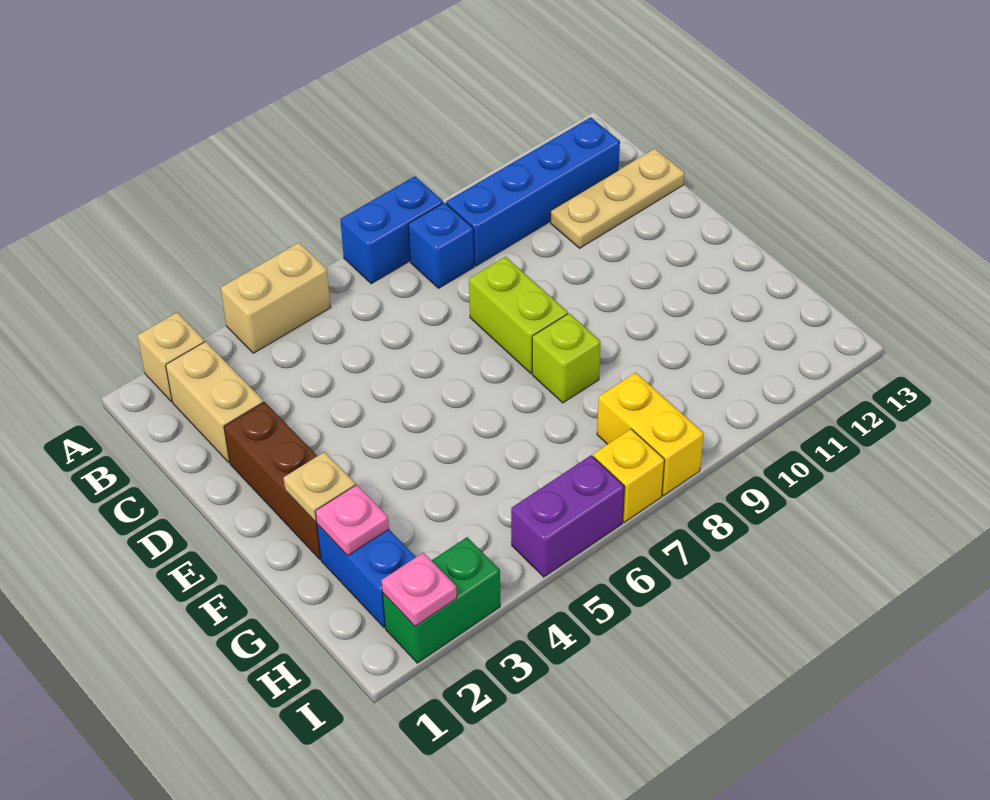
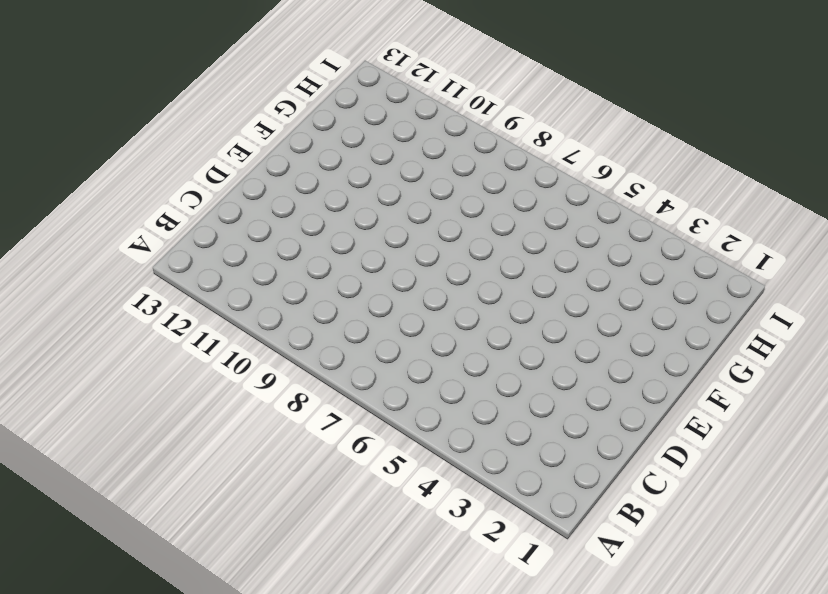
none -> tan brick A2 level 1
none -> tan brick A4:A5 level 1
none -> blue brick A7:A8 level 1

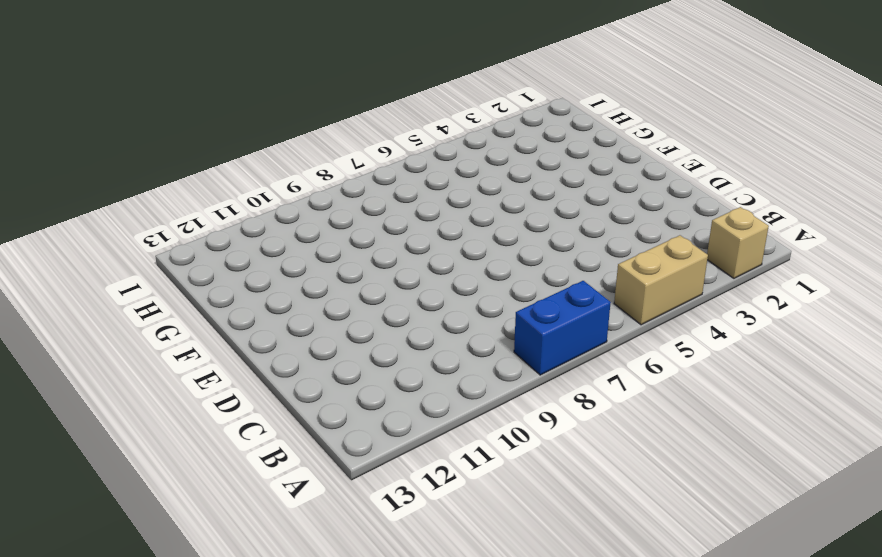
none -> tan brick B2:C2 level 1
none -> blue brick B8 level 1
none -> blue brick B9:B12 level 1

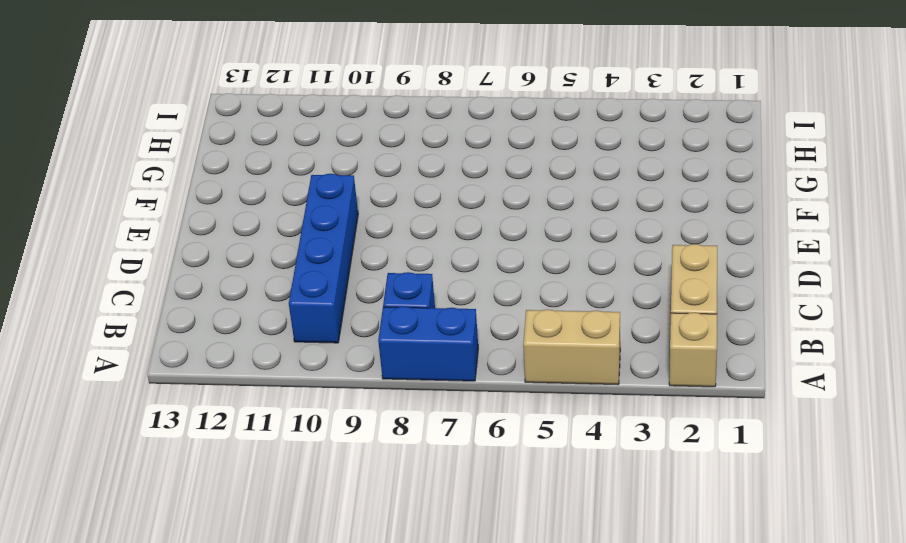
blue brick B10:E10 level 1 -> blue brick B9:B12 level 1
none -> tan plate C11:C13 level 1
none -> brown brick D2:F2 level 1
none -> lime brick D8:E8 level 1

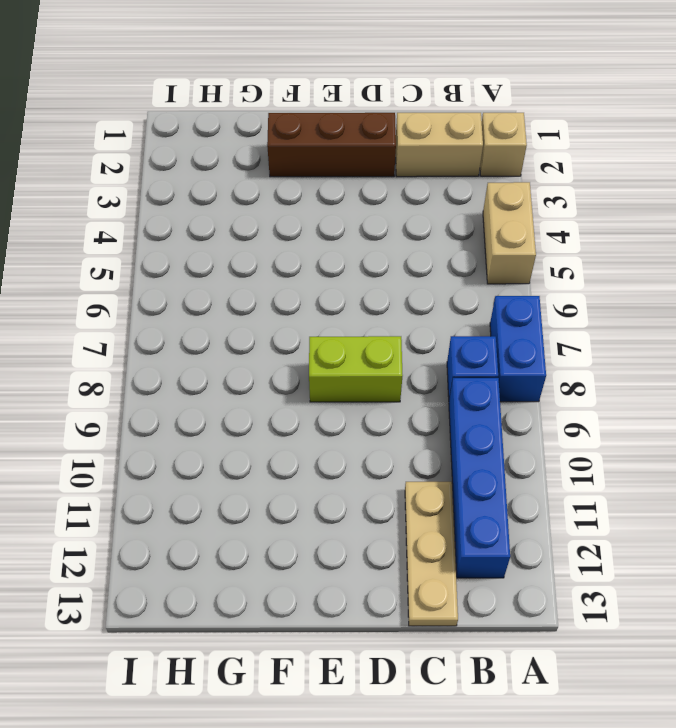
none -> lime brick F8 level 1
none -> blue brick G2:H2 level 1
none -> yellow brick H8:I8 level 1

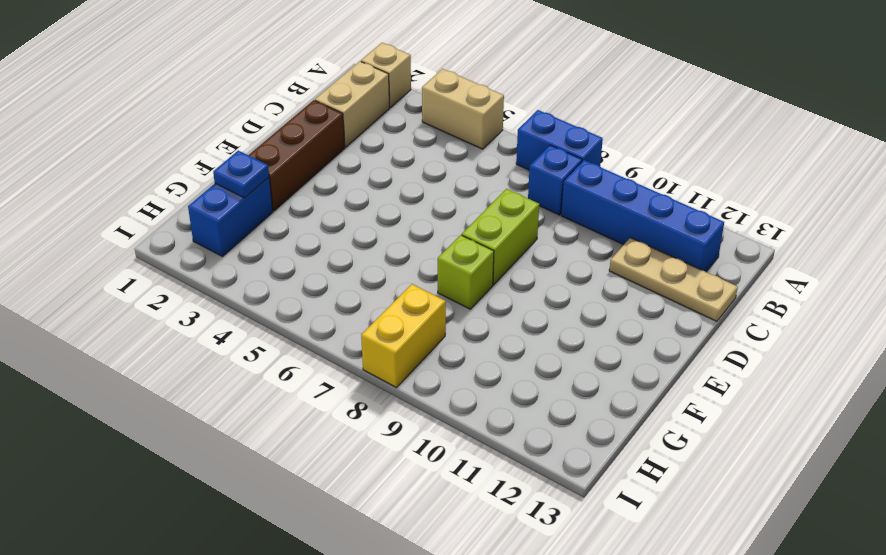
blue plate G2 level 2 -> pink plate G2 level 2
none -> green brick I2:I3 level 1
none -> purple brick I5:I6 level 1
none -> yellow brick I7 level 1

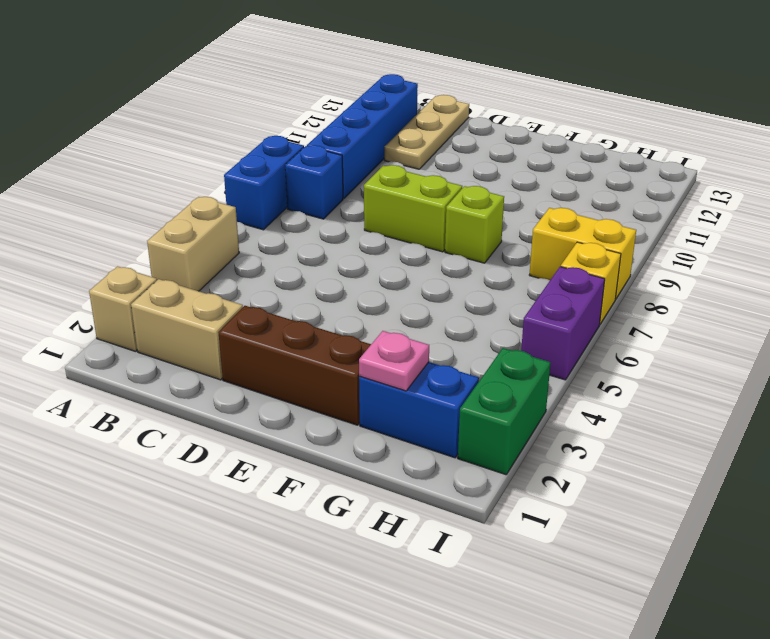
none -> tan plate F2 level 2
none -> pink plate I2 level 2

